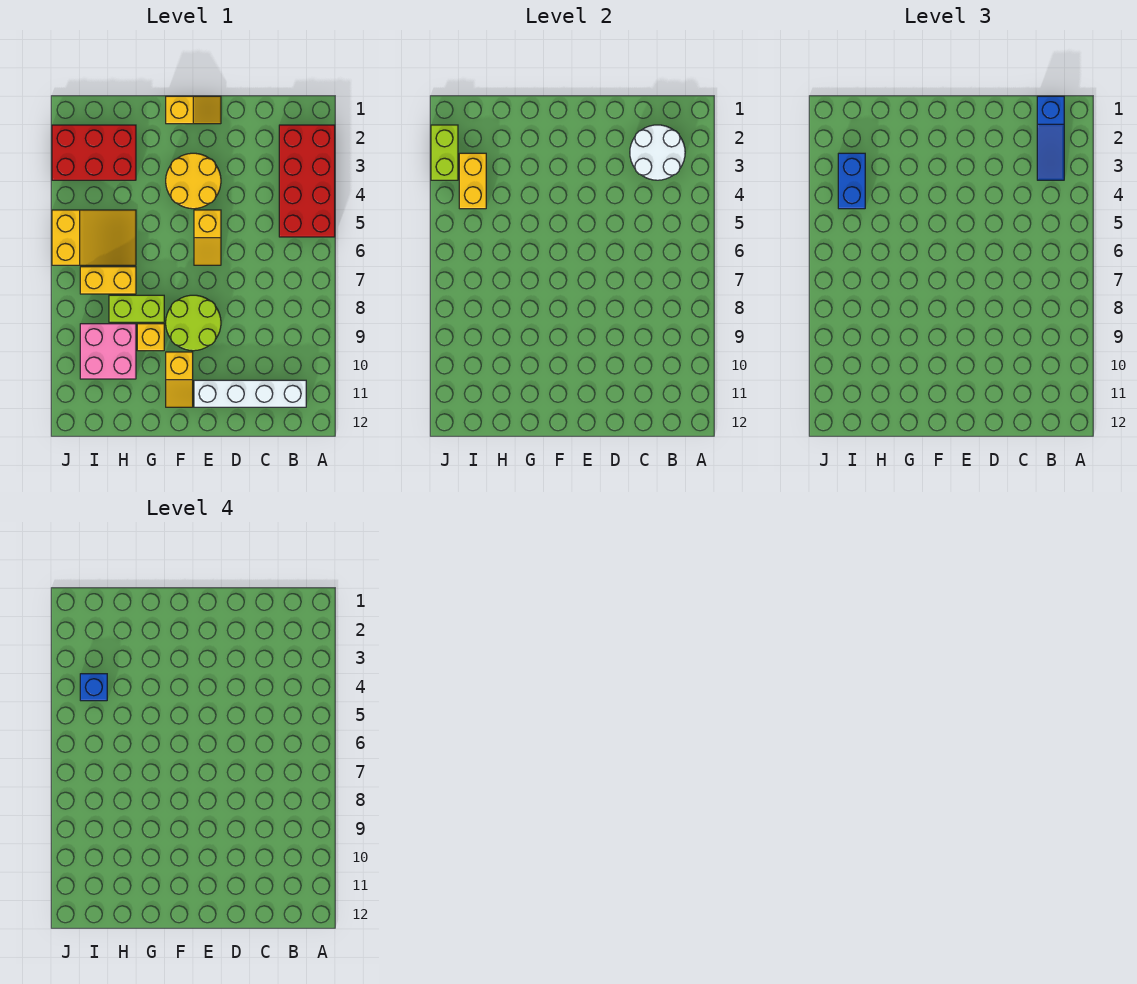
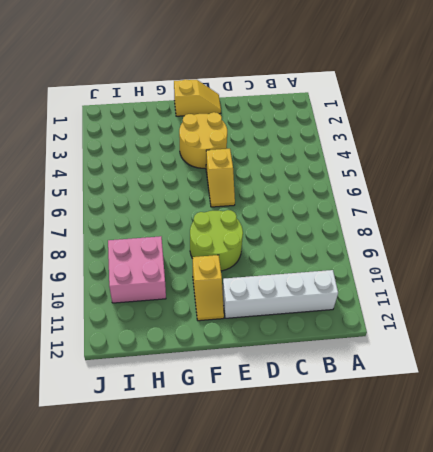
none -> red brick A2:B5 level 1
none -> lime brick G8:H8 level 1
none -> yellow brick G9 level 1

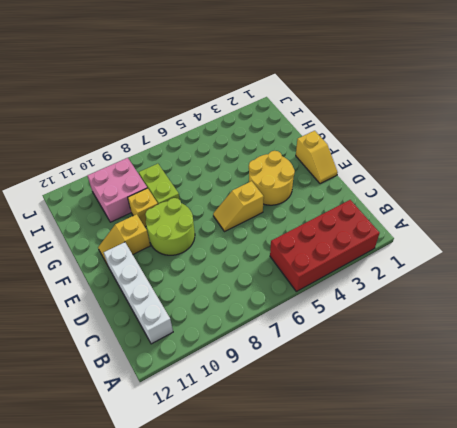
none -> red brick H2:J3 level 1
none -> yellow slope H5:J6 level 1 top J
none -> yellow brick H7:I7 level 1

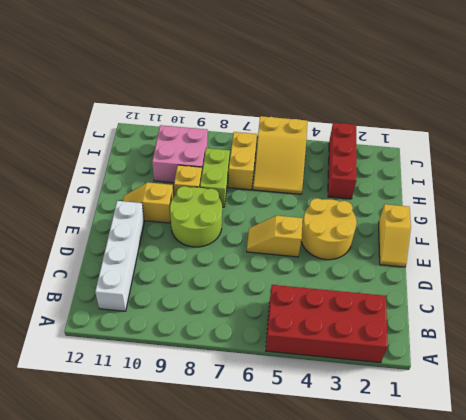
red brick H3:J3 level 1 -> red brick H2:J3 level 1
none -> white round brick B2:C3 level 2
none -> yellow brick I3:I4 level 2
none -> lime brick J2:J3 level 2

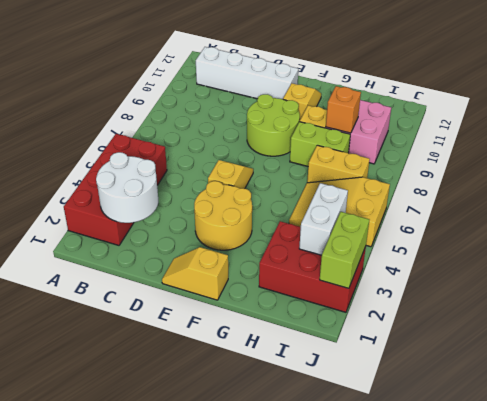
orange brick H9 level 2 -> none
white brick I3:I4 level 2 -> yellow brick I3:I4 level 2
none -> blue slope B1:B3 level 3 top 1
none -> blue brick I3:I4 level 3
none -> blue brick I4 level 4

